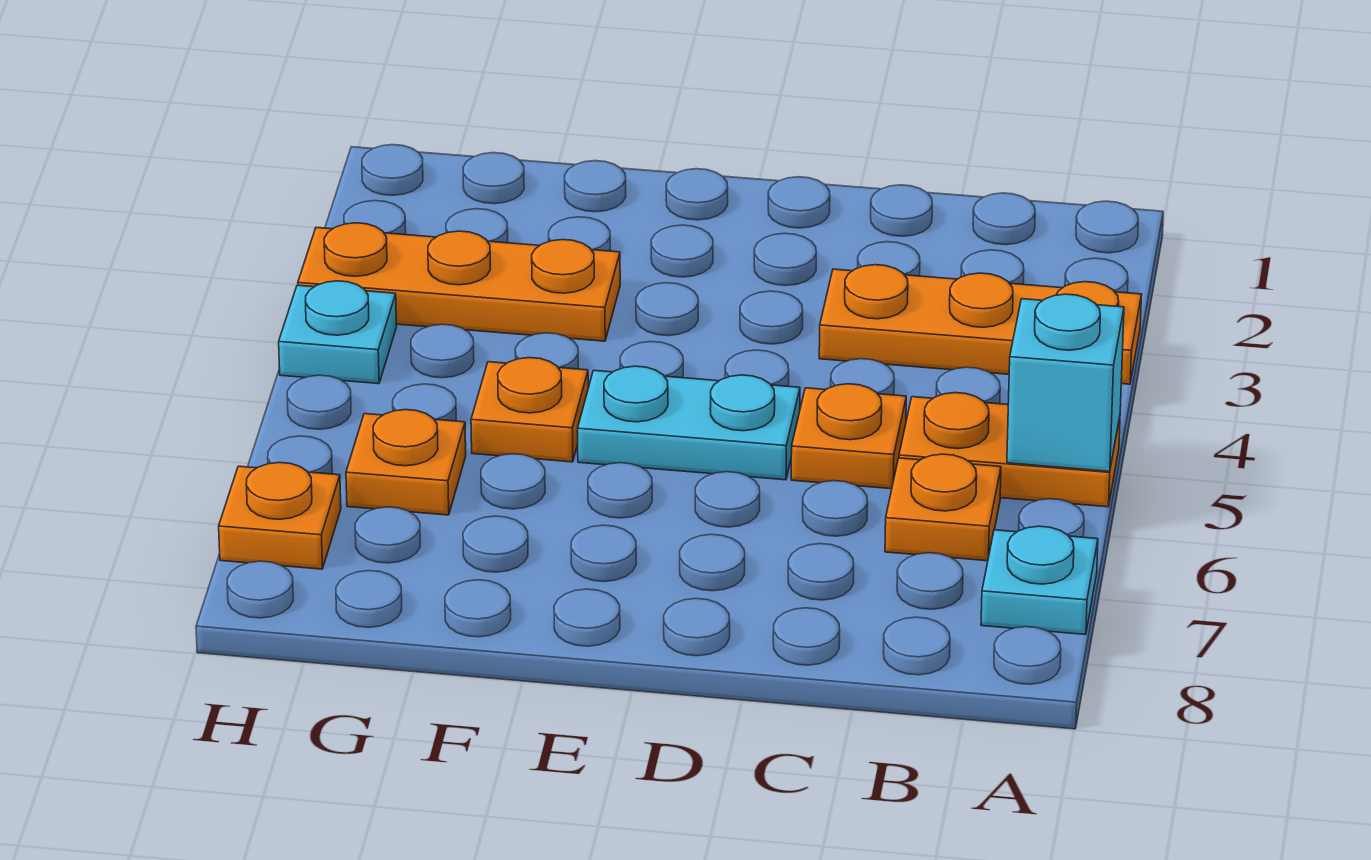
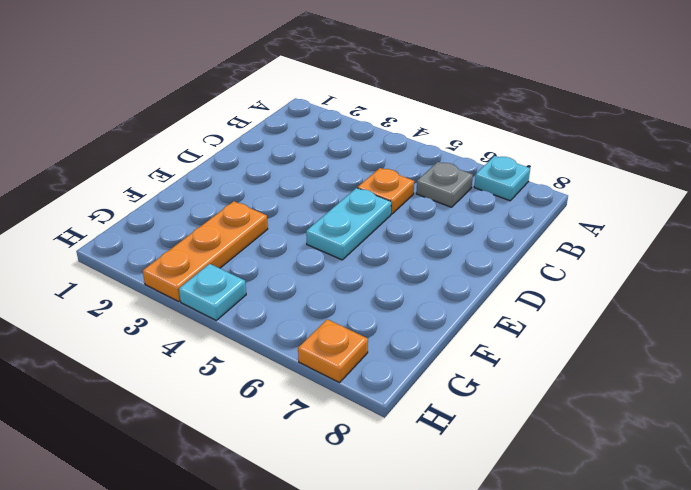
grey plate B6 level 1 -> orange plate B6 level 1
none -> orange plate A3:C3 level 1
none -> orange plate A5:B5 level 1
none -> orange plate F5 level 1

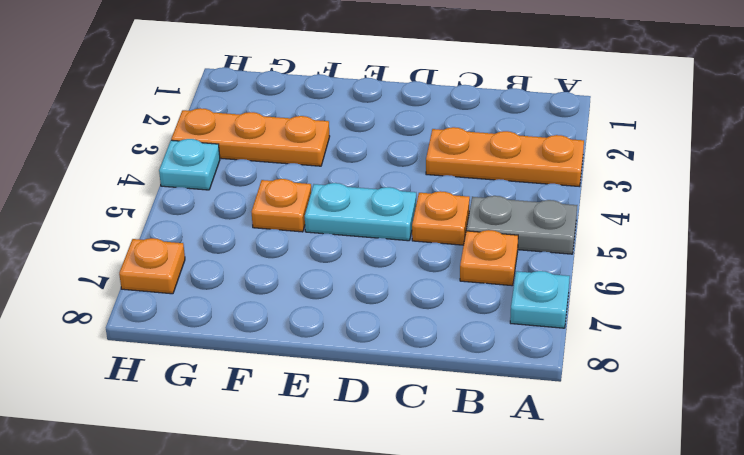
grey plate A5:B5 level 1 -> orange plate A5:B5 level 1
none -> orange plate G6 level 1
none -> cyan brick A5 level 2

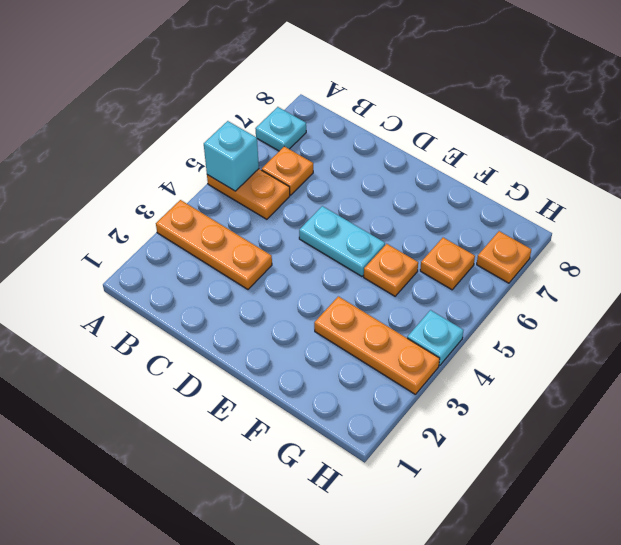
none -> orange plate C5 level 1

